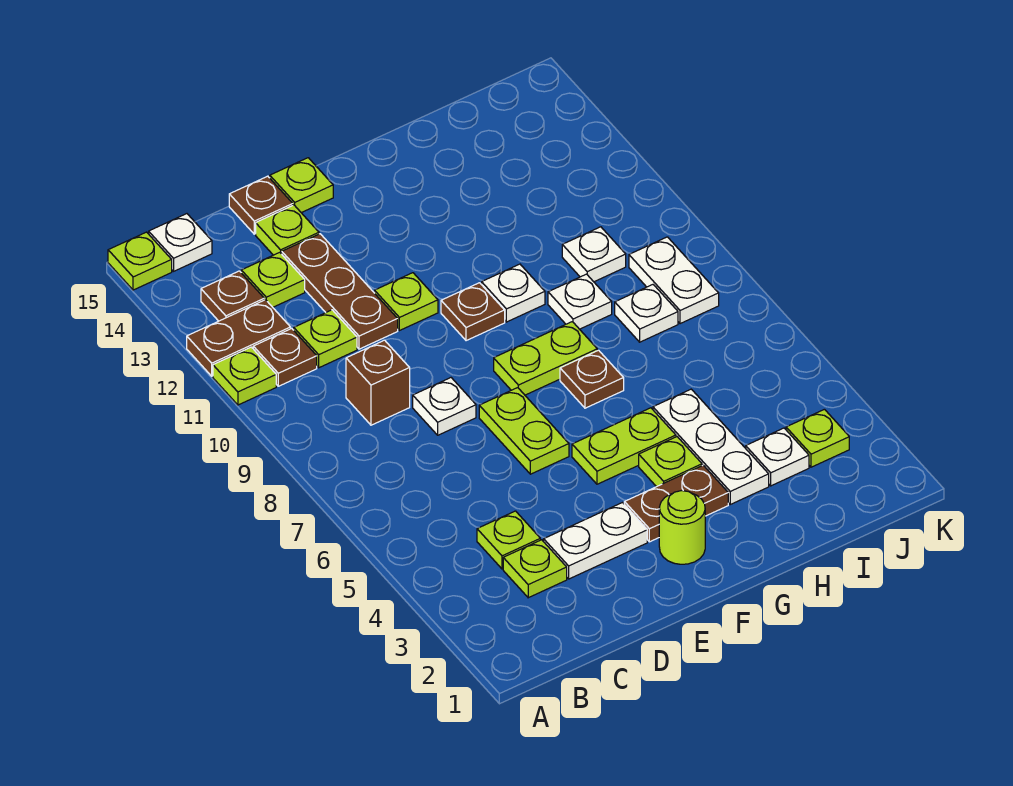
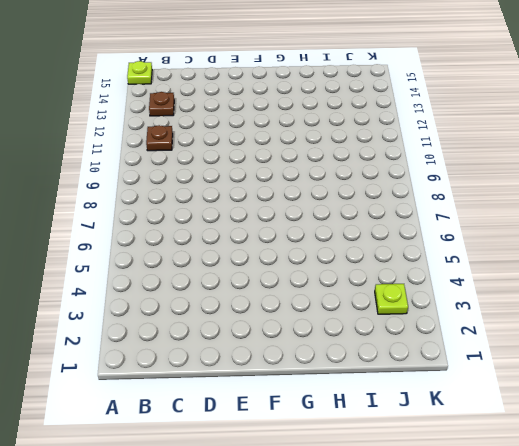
none -> lime plate A11 level 1
none -> brown plate A12:B12 level 1
none -> white plate B15 level 1
none -> lime plate C3 level 1

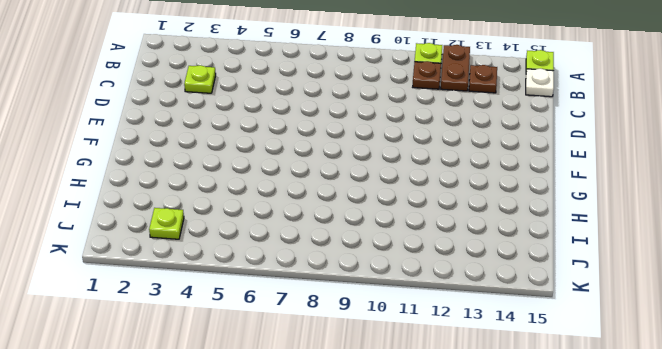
none -> lime plate C4 level 1
none -> brown brick C9 level 1
none -> lime plate C11 level 1
none -> lime plate C13 level 1

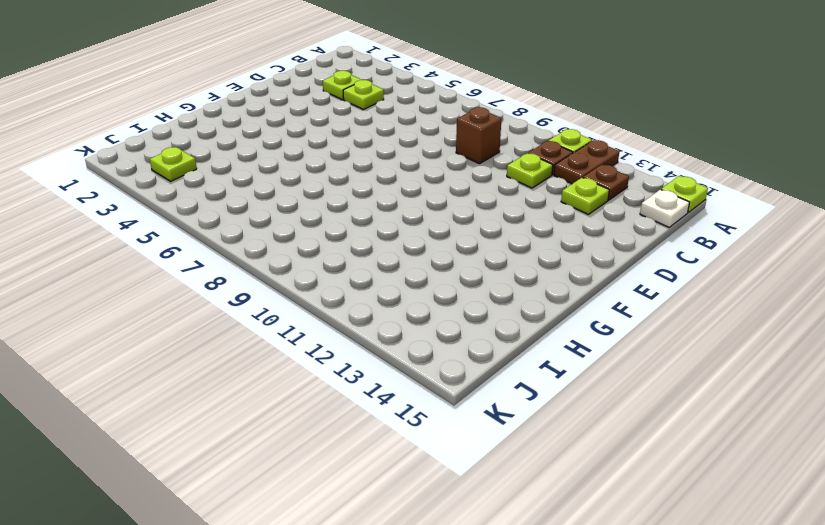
none -> white plate D3:E3 level 1
none -> white plate D8 level 1
none -> brown plate D11:D13 level 1
none -> lime plate D14 level 1

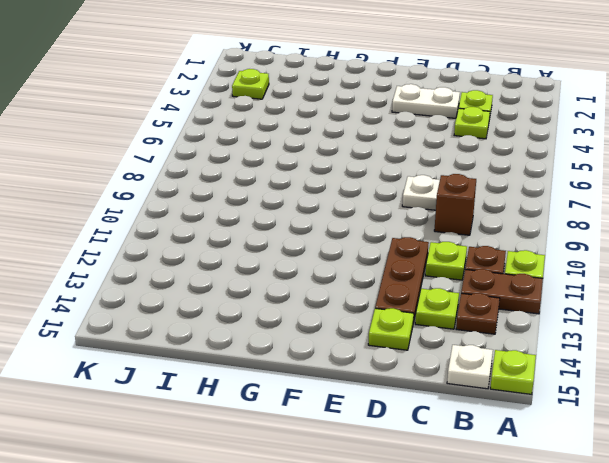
none -> brown plate D15 level 1
none -> lime plate E6:E7 level 1
none -> lime plate E11 level 1
none -> lime plate E15 level 1

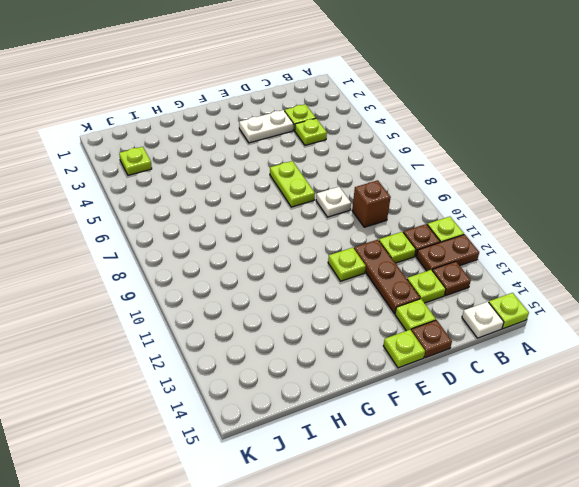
none -> lime round brick F2 level 1
none -> brown plate F3:G3 level 1
none -> lime plate F5:G5 level 1
none -> lime plate F8:G8 level 1

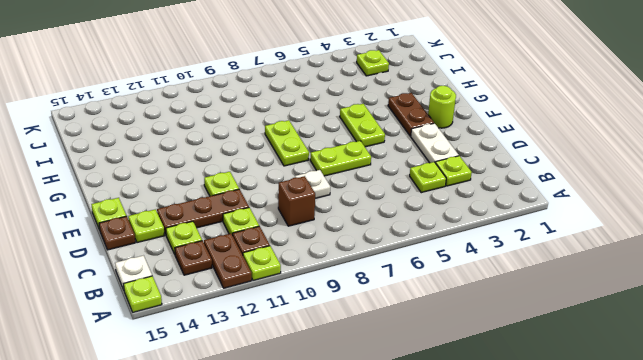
none -> brown plate F10 level 1
none -> lime plate G4 level 1
none -> brown plate G7 level 1
none -> white plate G10 level 1

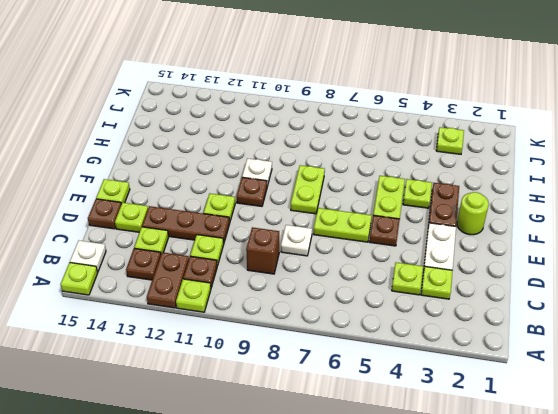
brown plate E5 level 1 -> brown plate G7 level 1
none -> white plate H3:H5 level 1
none -> white plate H9 level 1
none -> white plate I3 level 1
none -> white plate I8 level 1

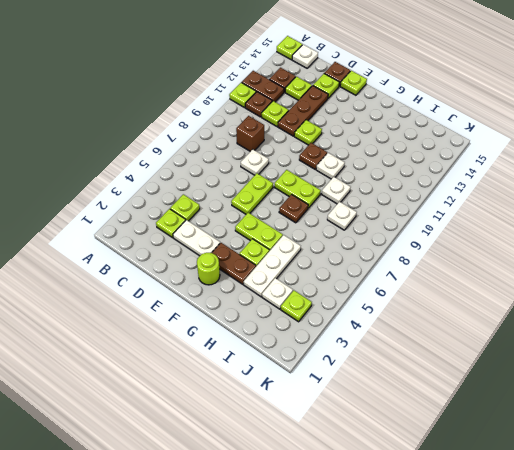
none -> white plate I10 level 1
none -> white plate J8:J9 level 1

